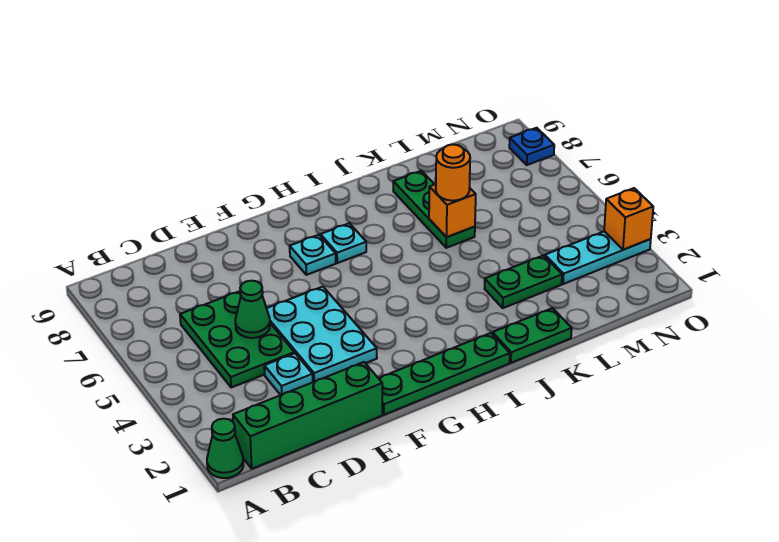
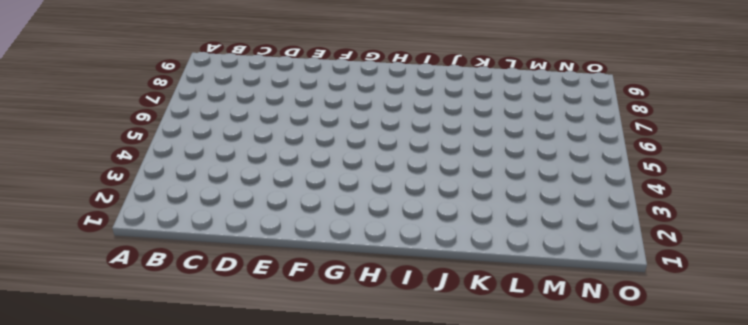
none -> green cone A1 level 1
none -> green brick B1:E1 level 1
none -> green plate C4:D6 level 1

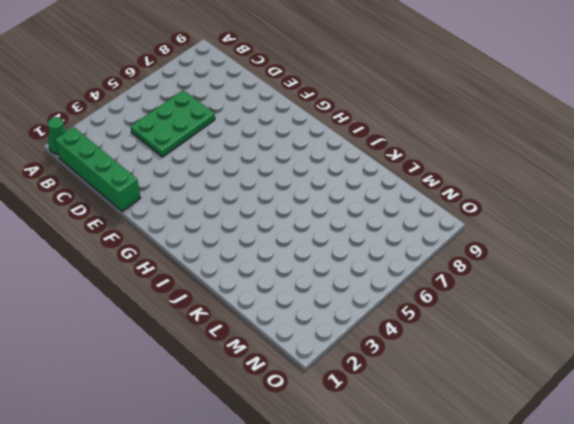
none -> cyan plate D3 level 1
none -> cyan plate E3:F5 level 1
none -> green plate F1:I1 level 1

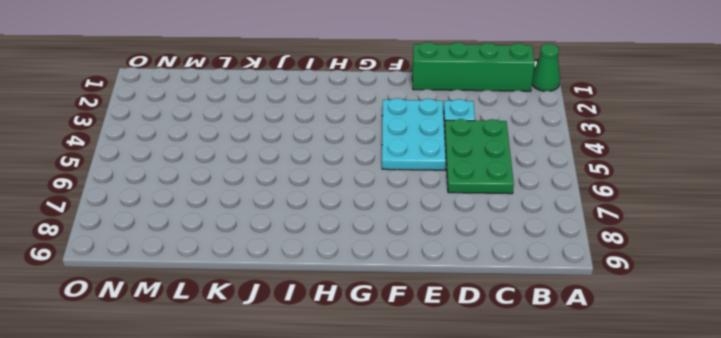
none -> green plate F1:I1 level 1
none -> cyan plate G7 level 1
none -> cyan plate H7 level 1

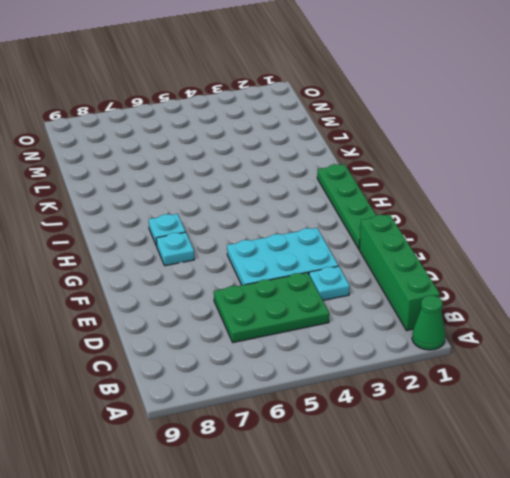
none -> green plate J1:K1 level 1
none -> green plate K3:L3 level 1
none -> green plate K6:K8 level 1

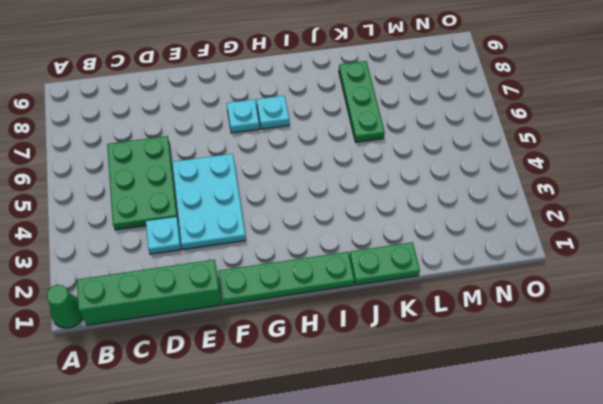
none -> green plate K3:L3 level 1
none -> cyan plate M3:O3 level 1
none -> blue plate O8 level 1

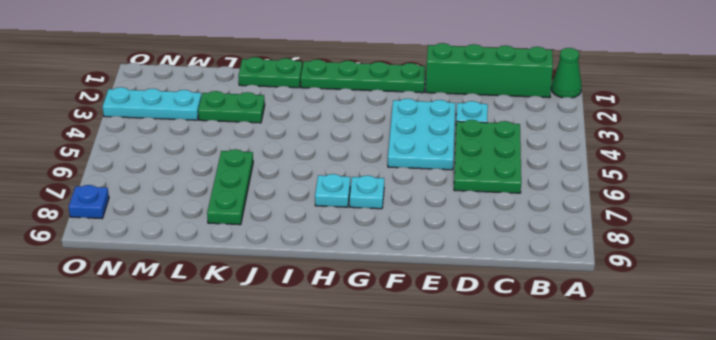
none -> green cone D5 level 2
none -> orange brick K6 level 2
none -> orange brick O3 level 2

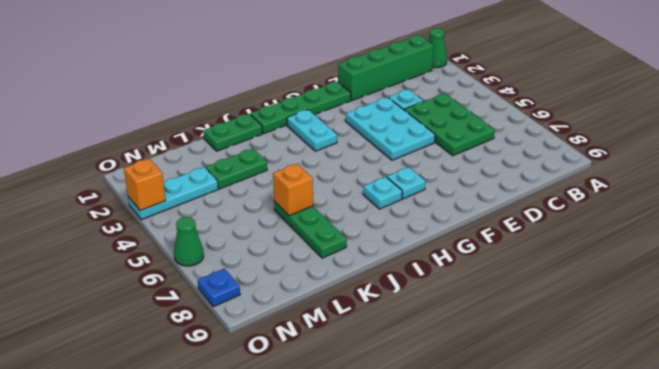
cyan plate H2:H3 level 1 -> none
green cone O6 level 1 -> green cone D5 level 2
none -> orange round brick K6 level 3

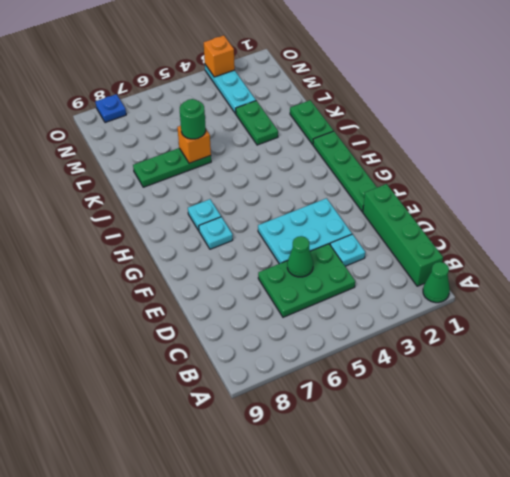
green round brick K6 level 3 -> orange round brick K6 level 3

